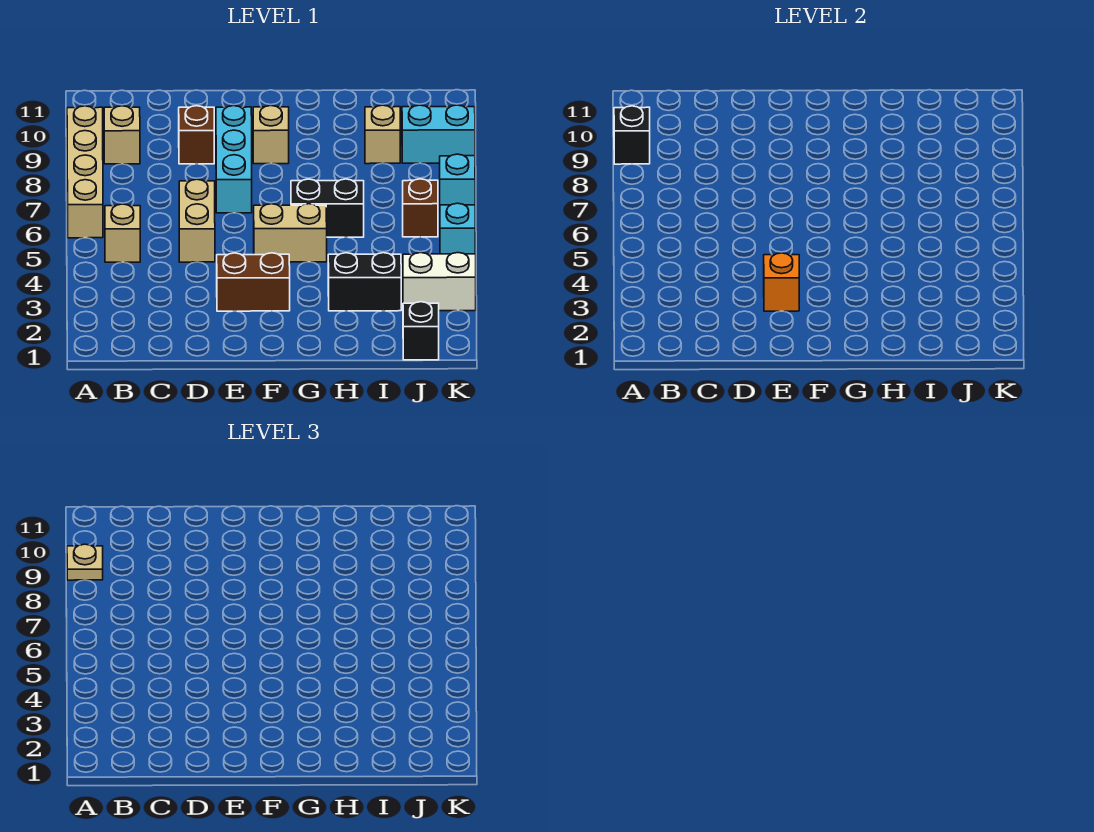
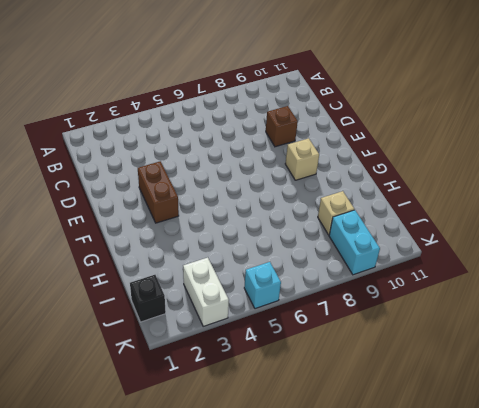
none -> tan brick A6:A9 level 1
none -> tan brick B5 level 1
none -> tan brick B9 level 1

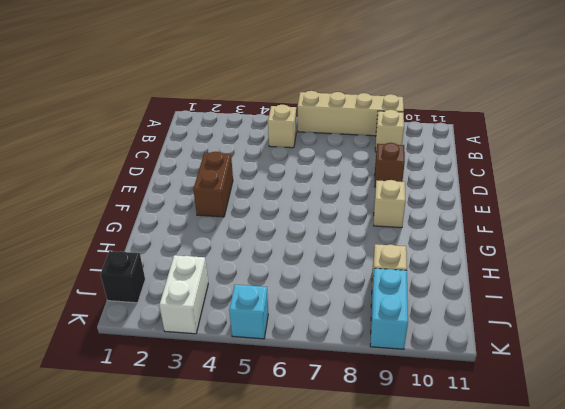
none -> tan brick D5:D6 level 1
none -> cyan brick E7:E9 level 1
none -> tan brick F5:G5 level 1

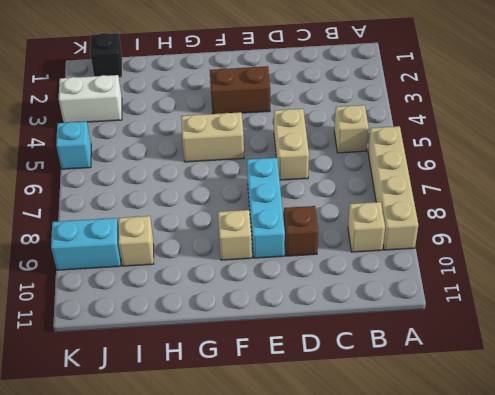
none -> black brick G6:H6 level 1
none -> black brick H3:I3 level 1
none -> brown brick J6 level 1

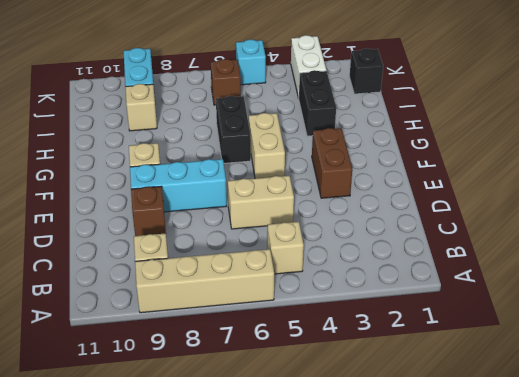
none -> cyan brick K7 level 1
none -> black brick A9 level 2
none -> orange brick E3 level 2

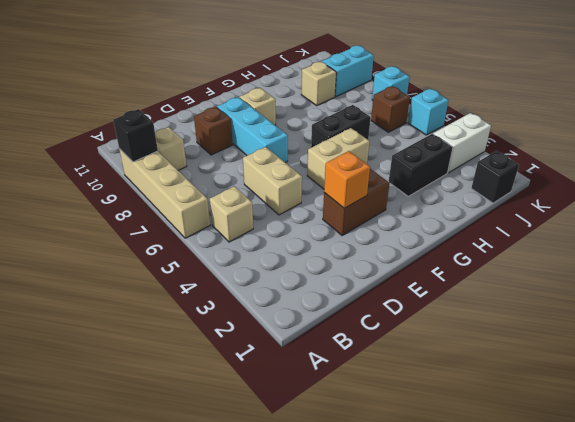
none -> tan plate A9 level 3

